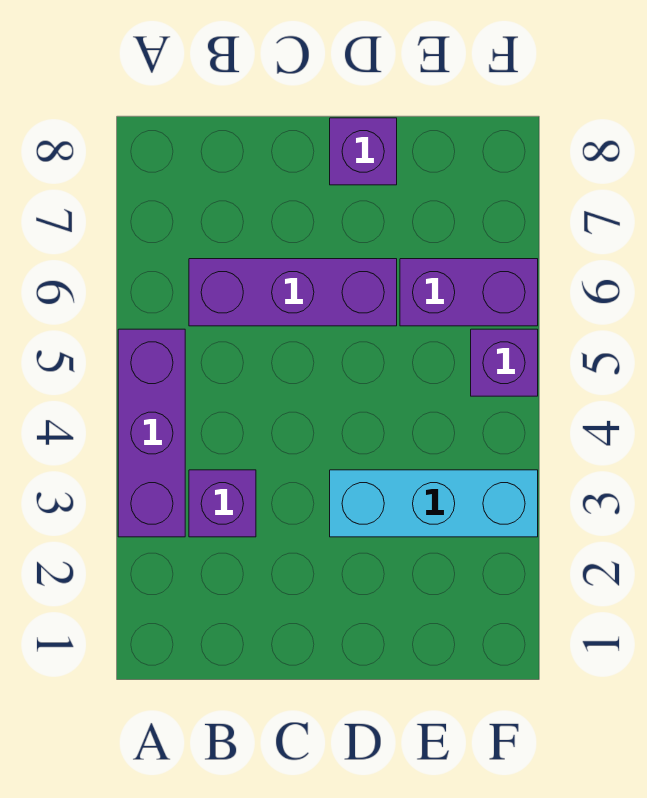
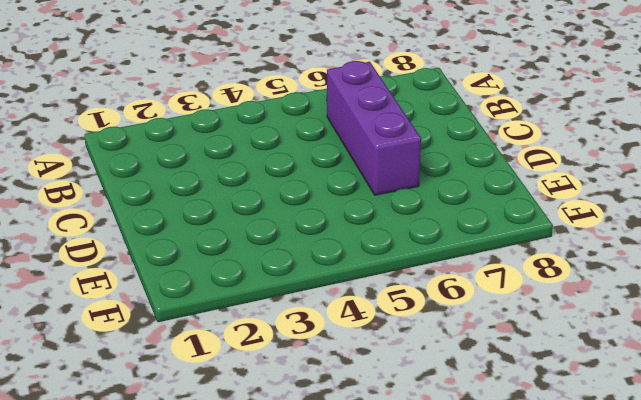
none -> purple brick A3:A5 level 1
none -> purple brick B3 level 1

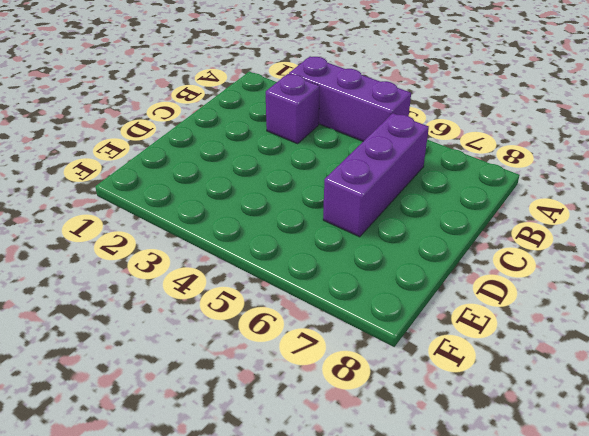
none -> cyan brick D3:F3 level 1
none -> purple brick D8 level 1

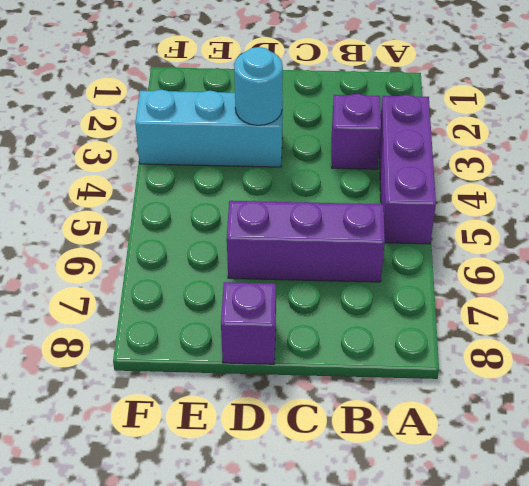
cyan round brick D3 level 2 -> none
none -> purple brick E6:F6 level 1
none -> purple brick F5 level 1

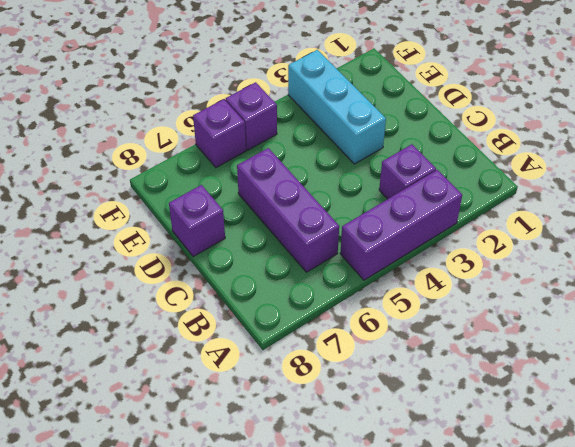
purple brick F6 level 1 -> purple brick E6:F6 level 1

